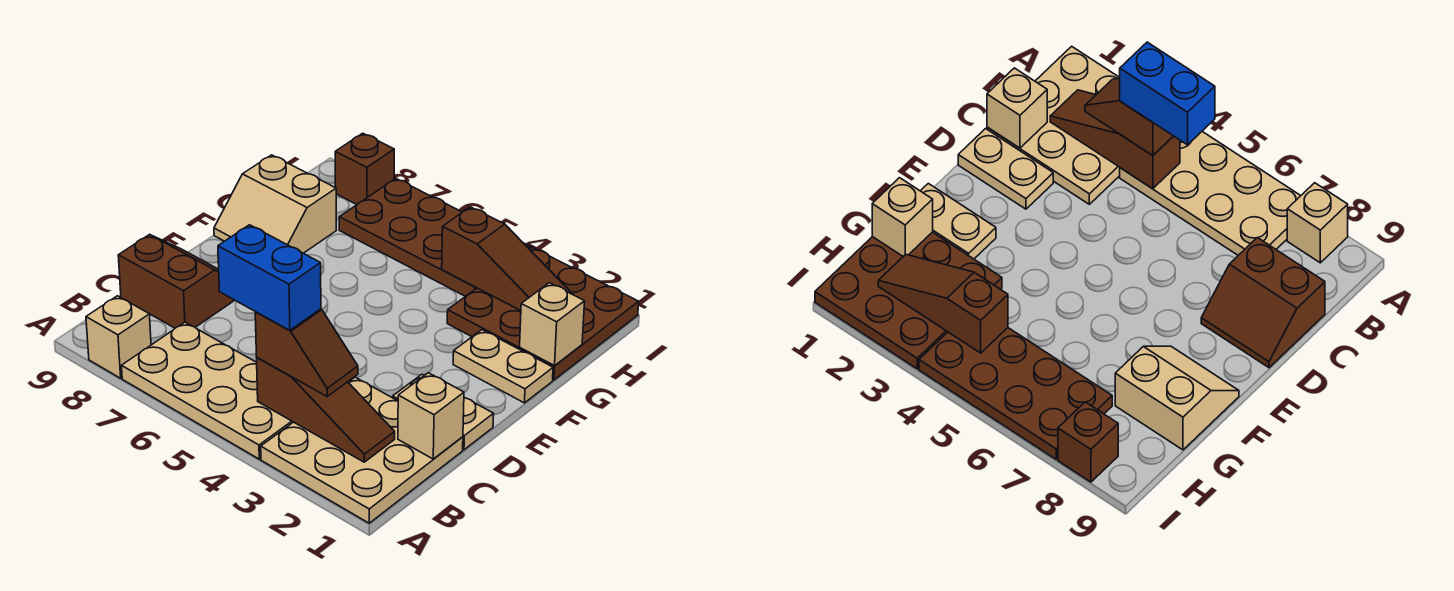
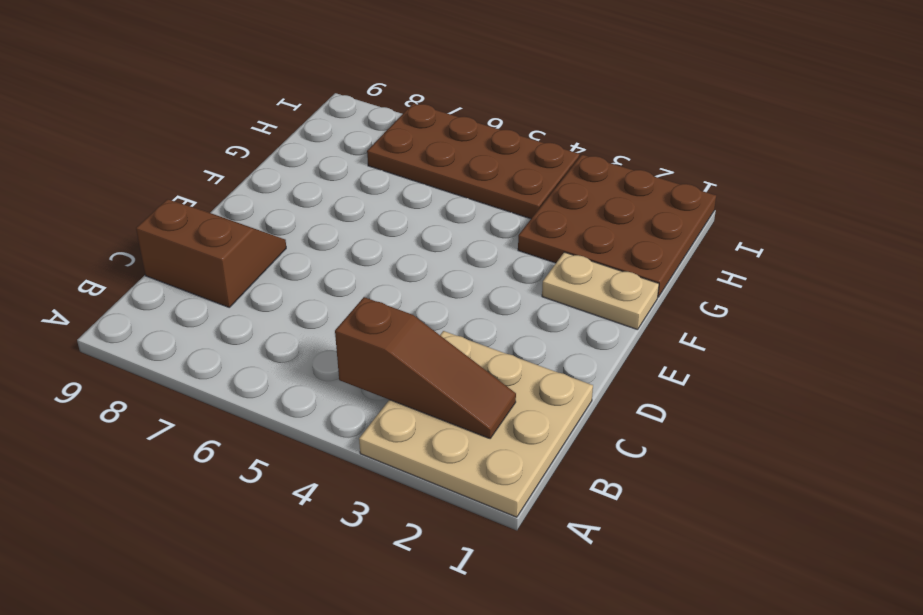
none -> tan plate A4:B7 level 1
none -> tan brick A8 level 1
none -> tan plate D1:D2 level 1

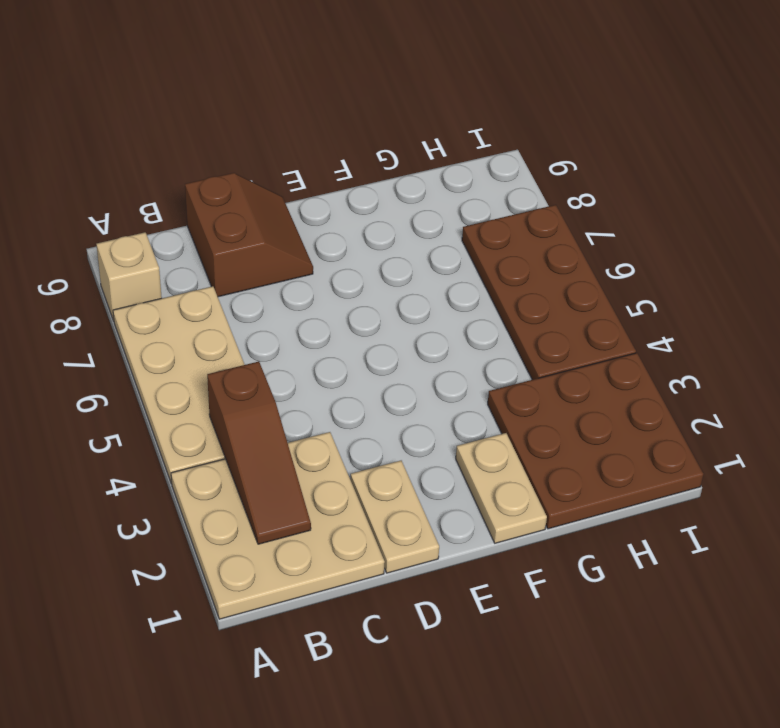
none -> tan slope F8:G9 level 1 top G
none -> brown brick I8 level 1
none -> tan brick C1 level 2

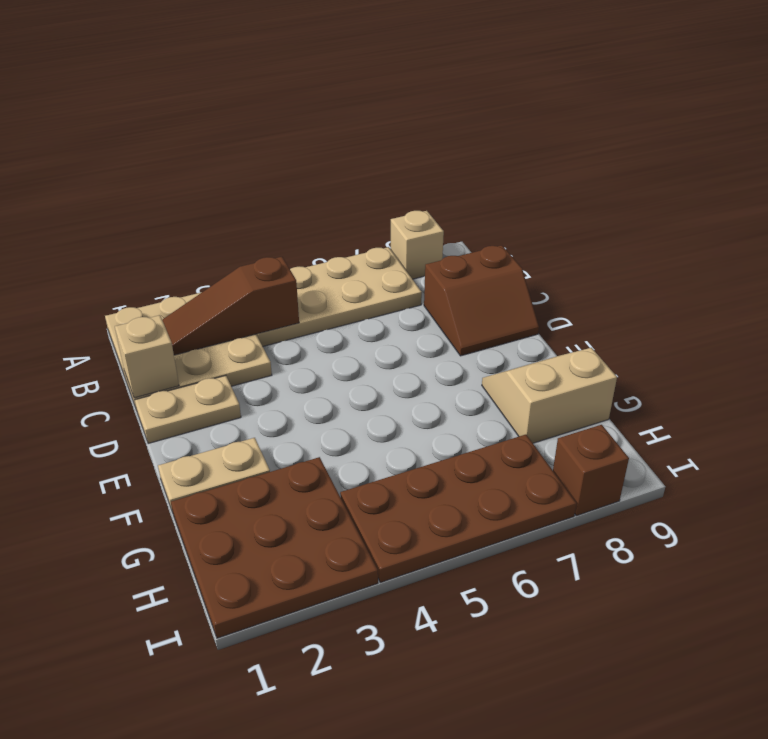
none -> tan brick G1 level 2
none -> brown slope H2:H4 level 2 top 4
none -> brown slope B3:B4 level 3 top 4

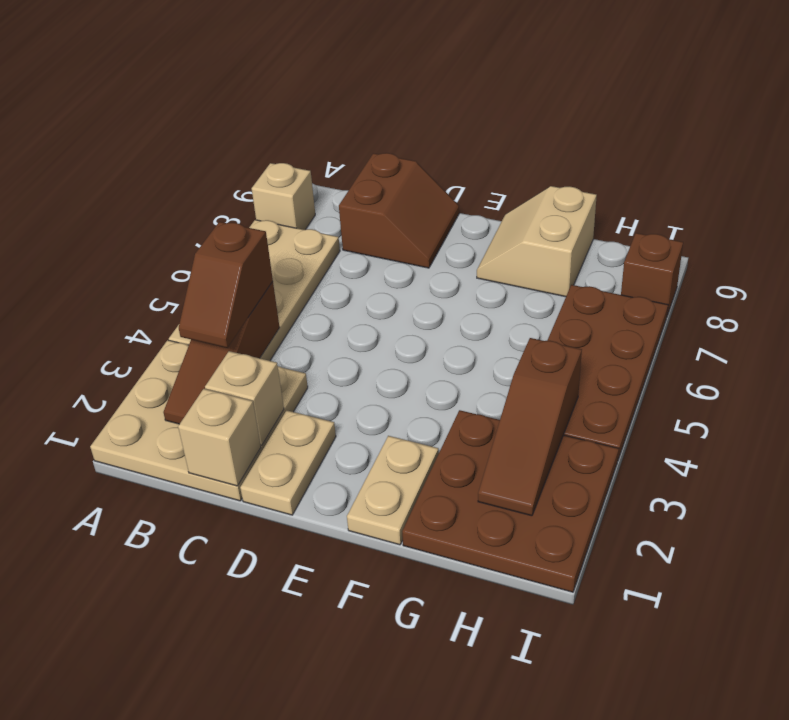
tan brick C2 level 2 -> tan brick G1 level 2
none -> blue brick B4:B5 level 4

